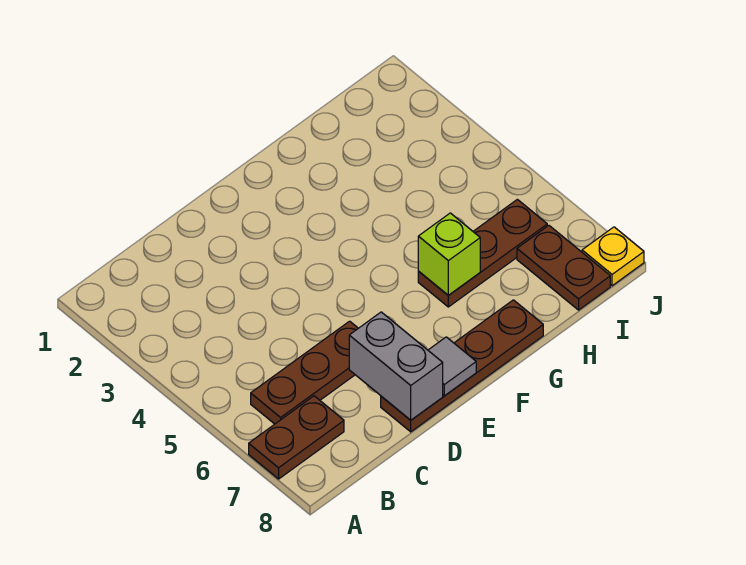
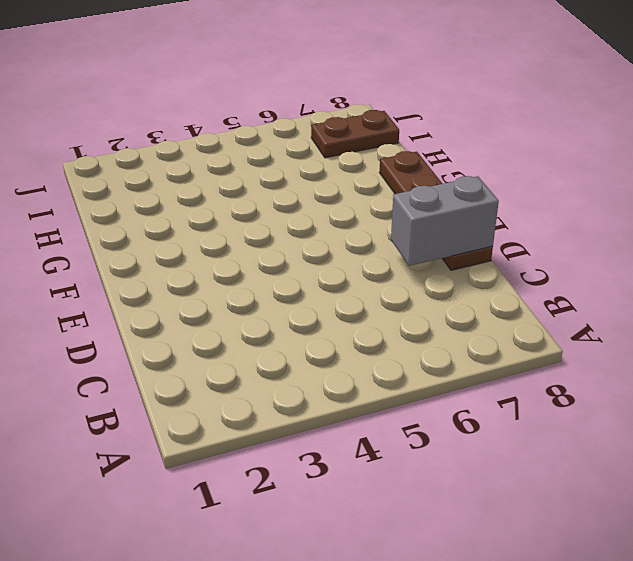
none -> brown plate A7:B7 level 1
none -> brown plate B6:D6 level 1

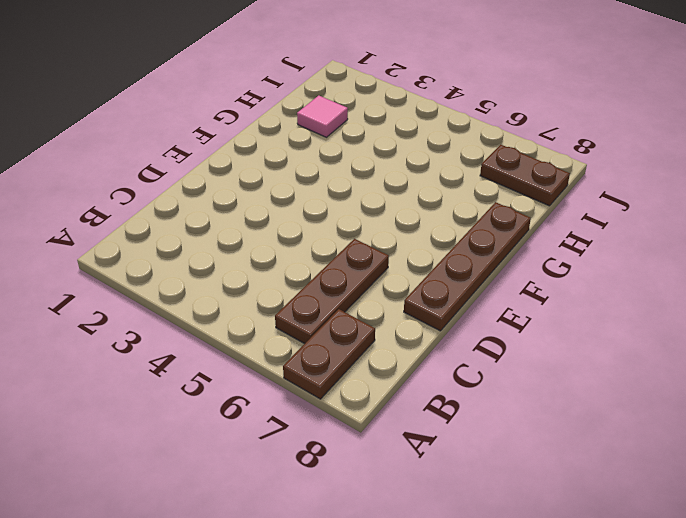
pink tile H2 level 1 -> none
none -> brown plate G6:I6 level 1
none -> yellow plate J8 level 1

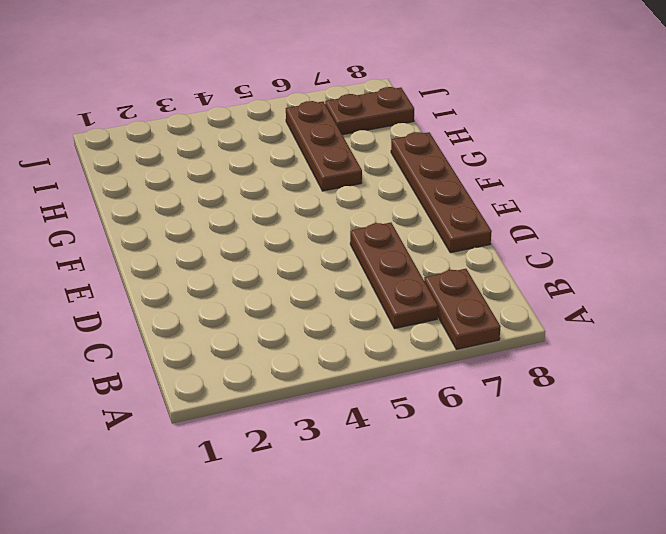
none -> yellow plate J8 level 1
none -> grey brick D7:D8 level 2

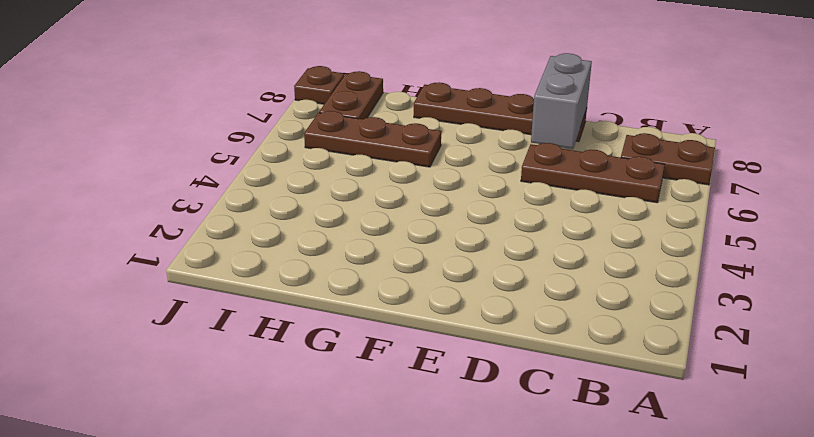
brown plate J8 level 1 -> yellow plate J8 level 1
none -> grey tile E8 level 2
none -> lime brick G6 level 2

